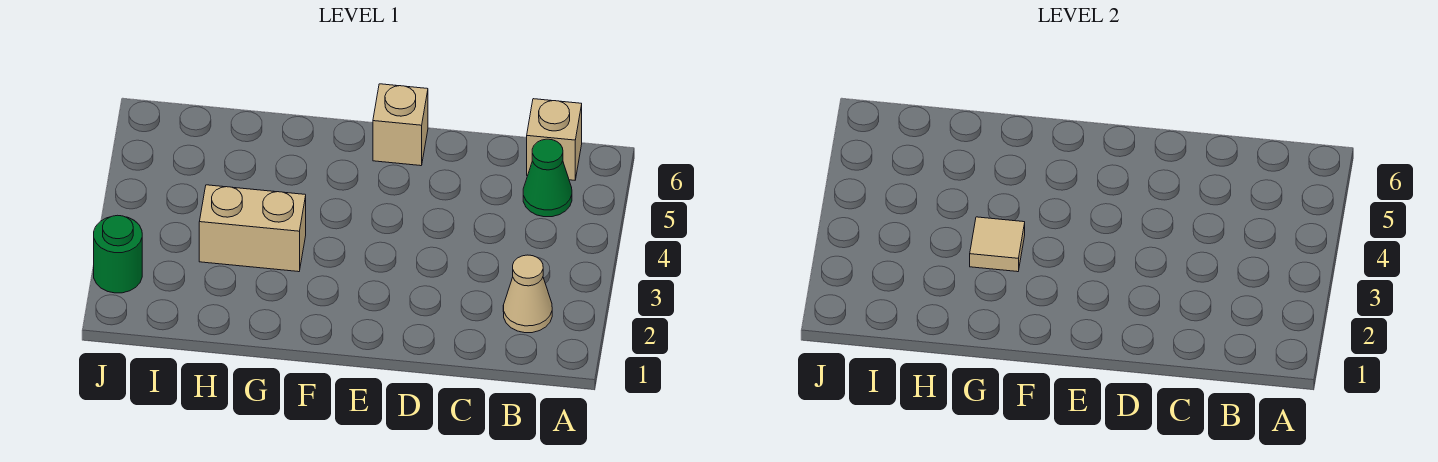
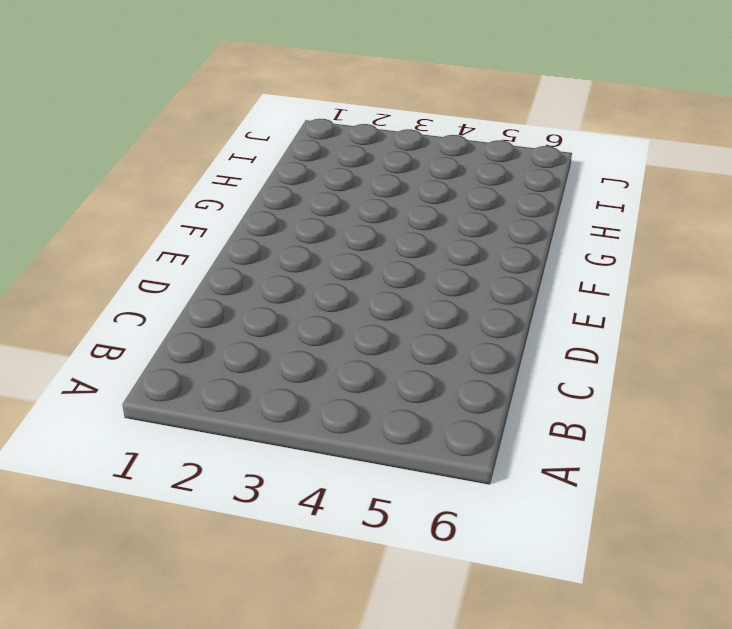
none -> tan cone B2 level 1
none -> green cone B5 level 1

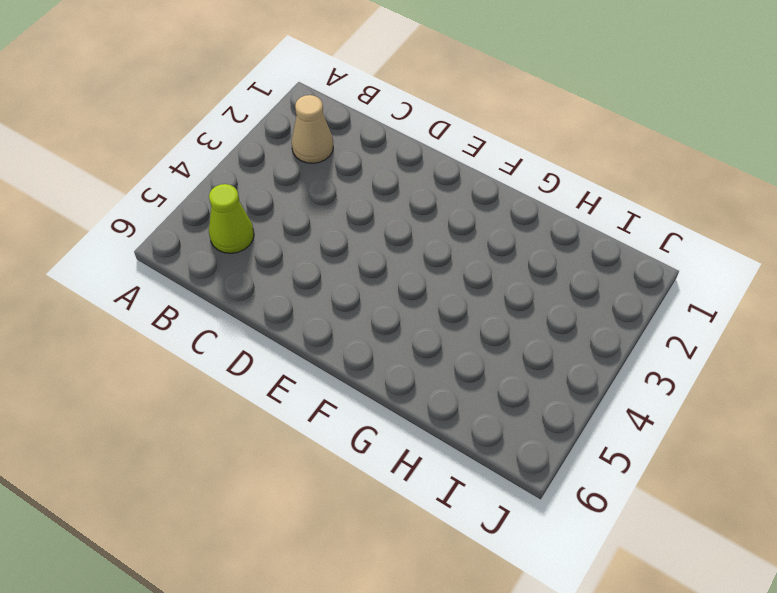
lime cone B5 level 1 -> green cone B5 level 1
none -> tan brick B6 level 1
none -> tan brick E6 level 1

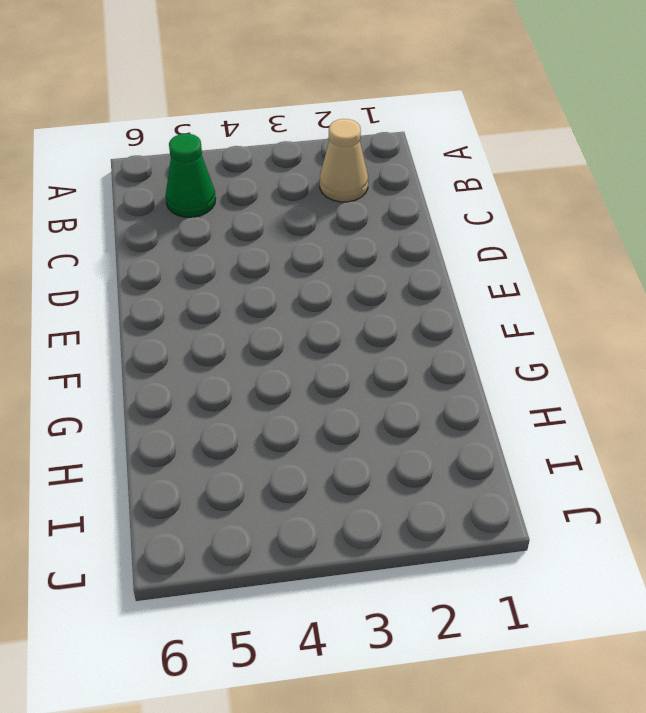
none -> tan brick B6 level 1
none -> tan brick E6 level 1

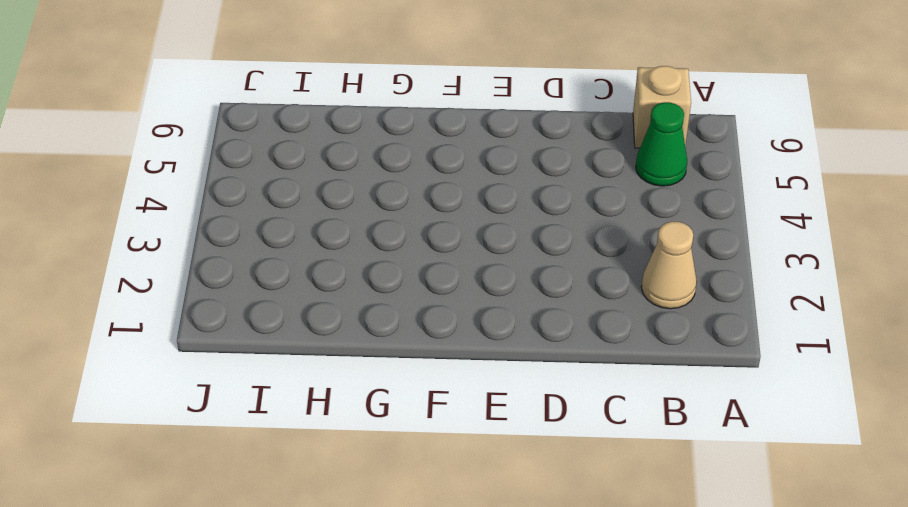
none -> tan brick E6 level 1
none -> tan brick G3:H3 level 1

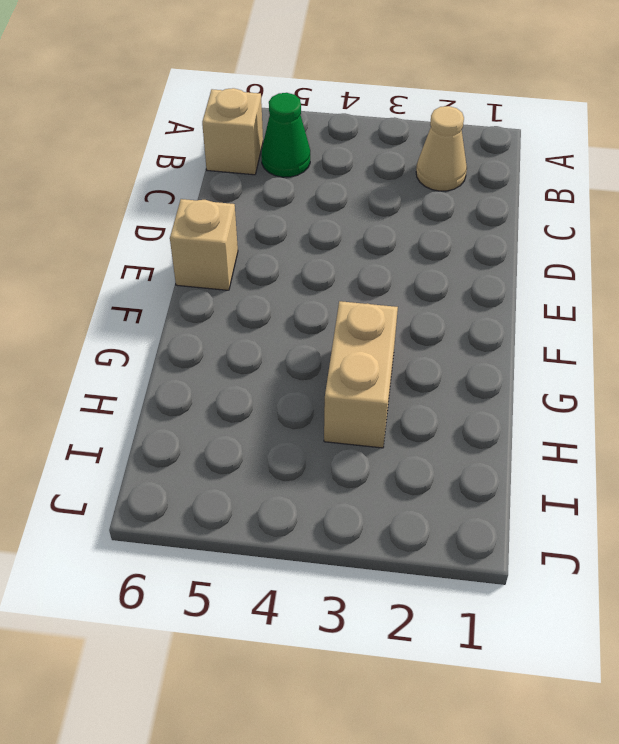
none -> green round brick J2 level 1
none -> tan tile G3 level 2

